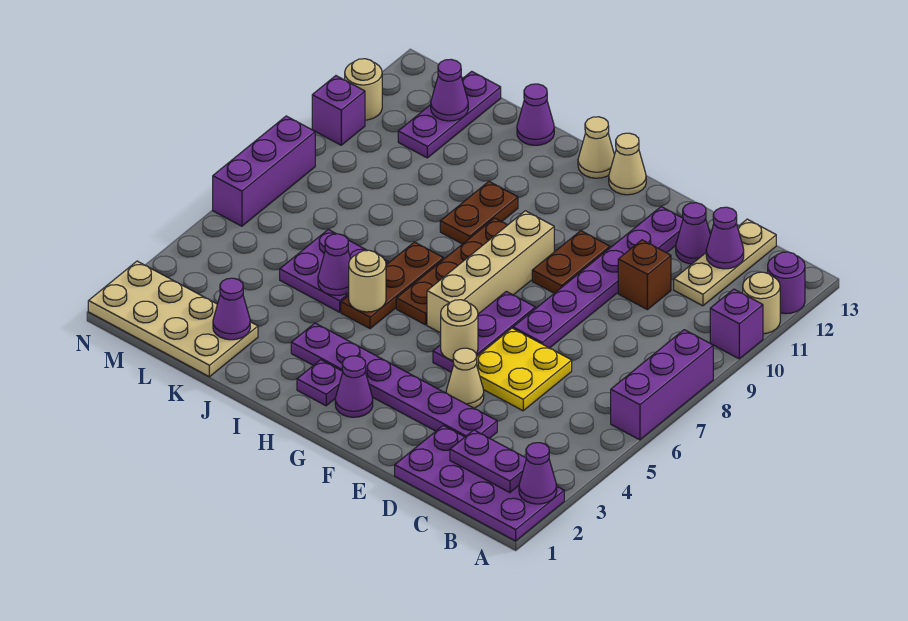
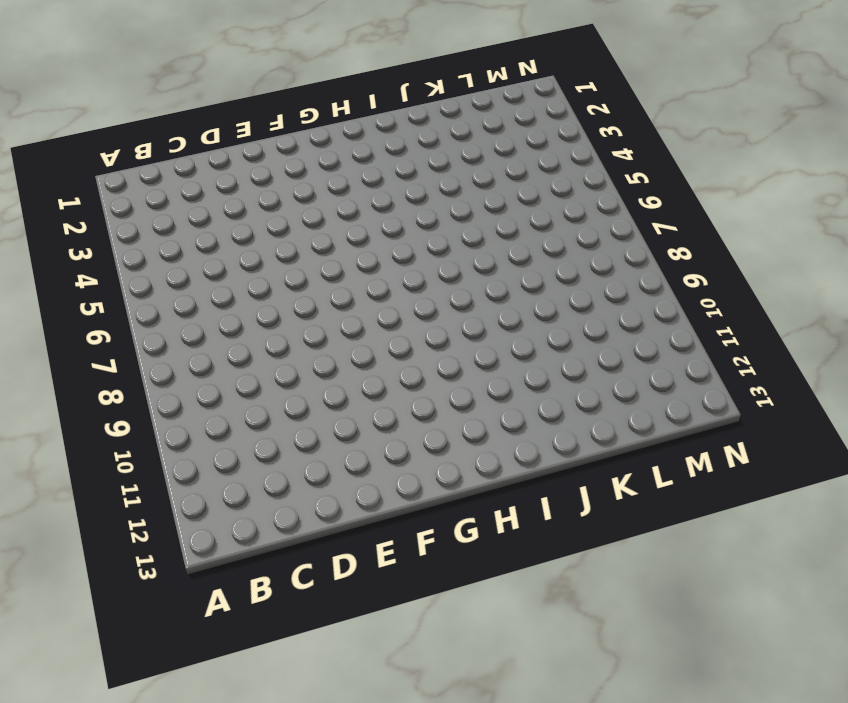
none -> purple plate A1:D2 level 1
none -> purple brick A6:A8 level 1
none -> purple brick A10 level 1
none -> tan round brick A11 level 1

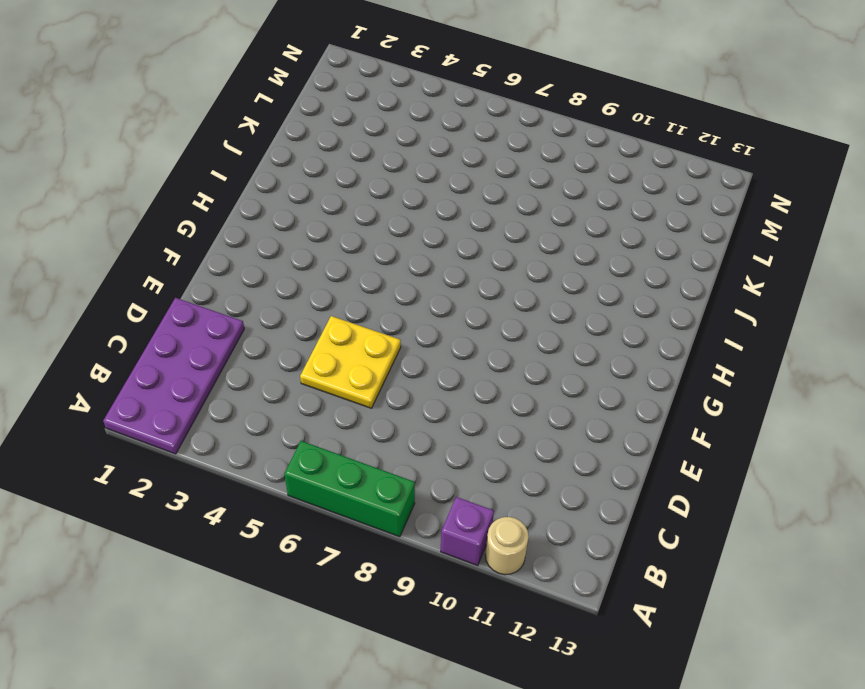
green brick A6:A8 level 1 -> purple brick A6:A8 level 1
none -> purple round brick A12 level 1
none -> tan plate C11:C13 level 1
none -> purple plate D3:I3 level 1
none -> brown brick D10 level 1

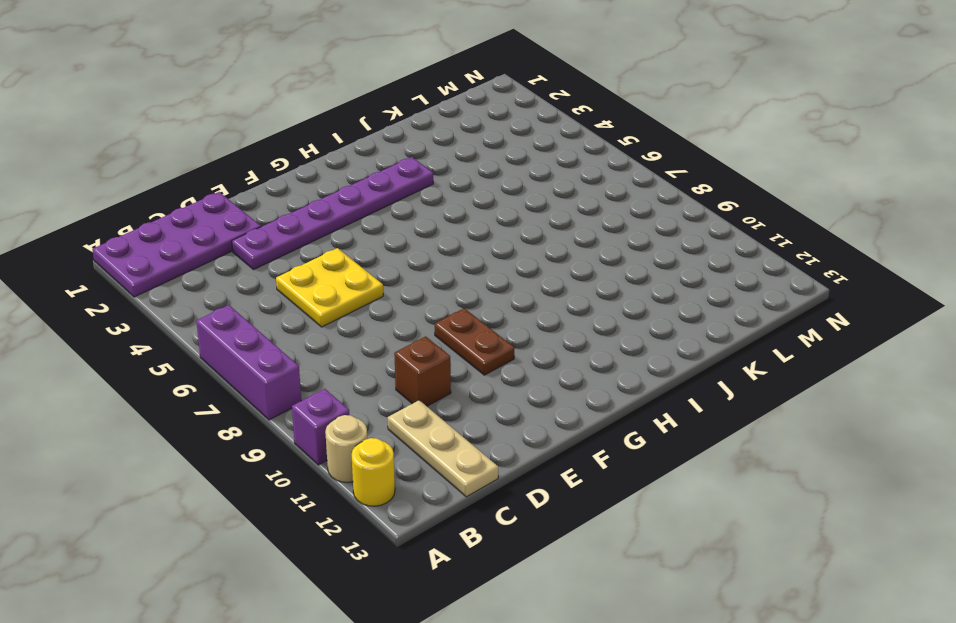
yellow round brick A12 level 1 -> purple round brick A12 level 1
none -> purple cone D12 level 1
none -> tan cone E4 level 1
none -> purple plate E7:E12 level 1
none -> purple plate F5:F7 level 1

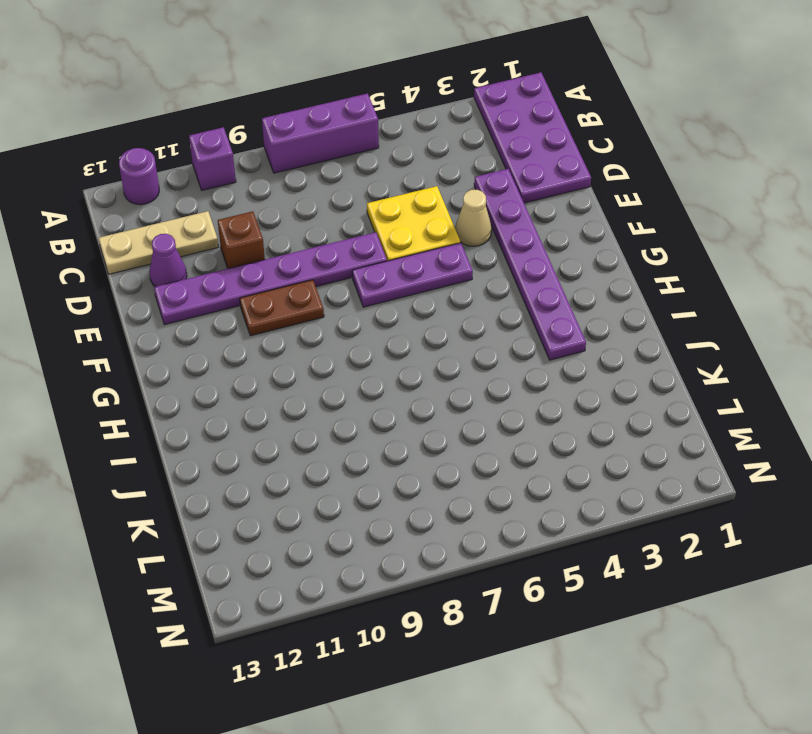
none -> tan round brick A11 level 1
none -> purple cone G2 level 1
none -> tan brick G6:G9 level 1
none -> tan cone G13 level 1

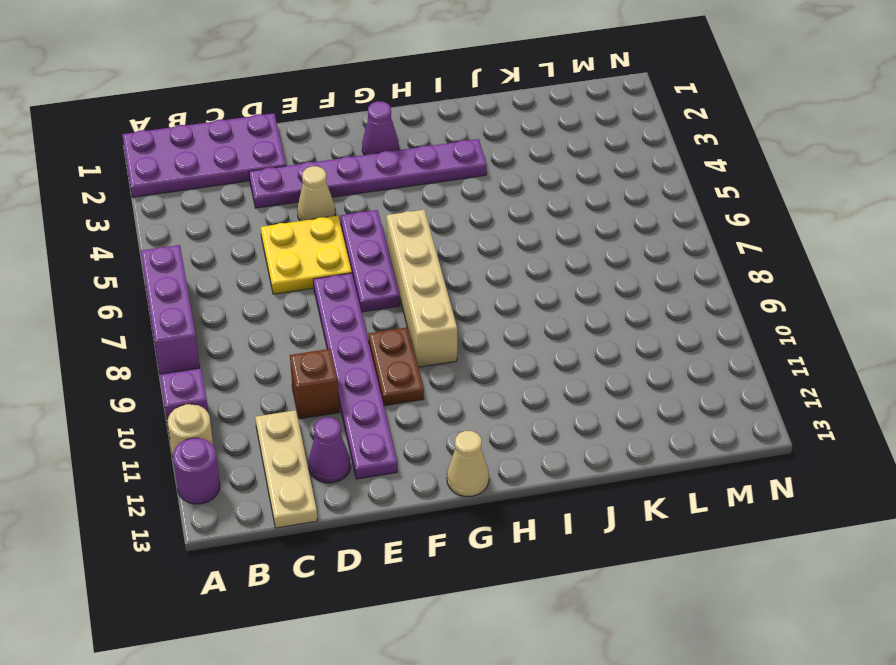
none -> purple plate H2 level 1
none -> brown plate H6:H9 level 1
none -> tan cone H13 level 1
none -> brown plate I5:I7 level 1

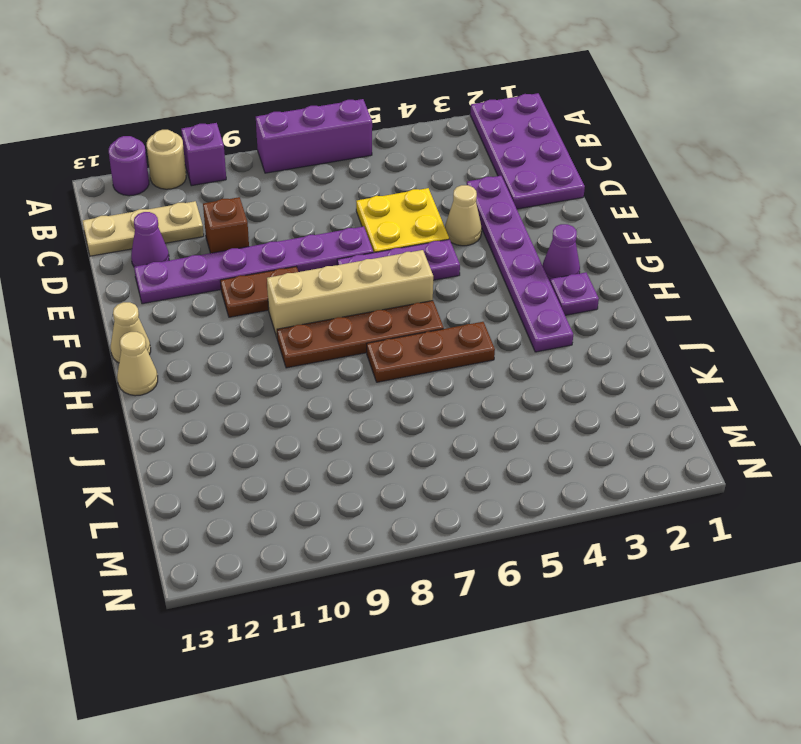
none -> brown plate I9:I10 level 1
none -> purple plate J5:K6 level 1
none -> purple cone J13 level 1
none -> tan plate K1:N2 level 1

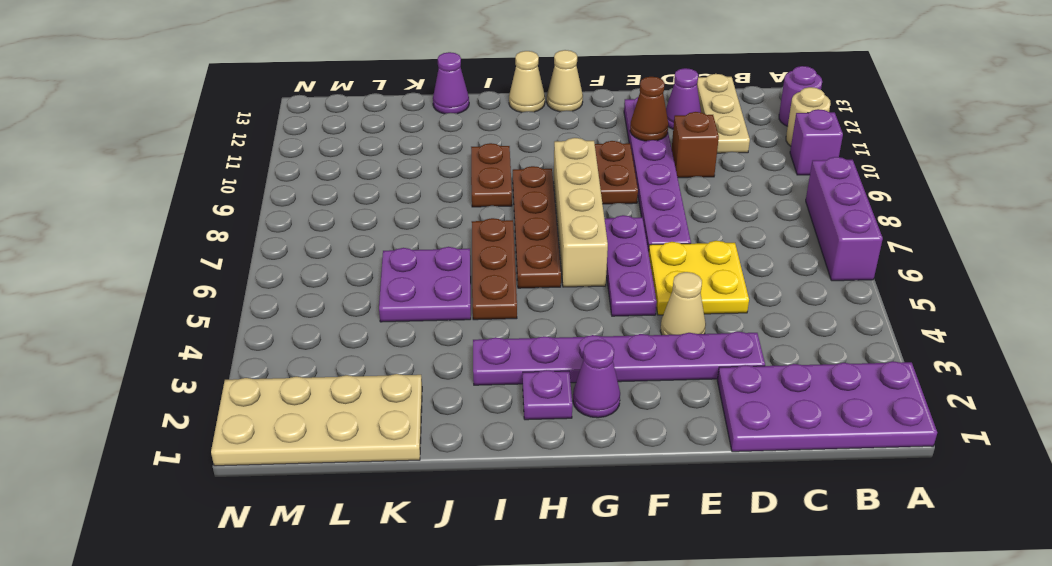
brown cone E11 level 2 -> none
none -> purple plate L11:L13 level 1
none -> purple brick N6:N8 level 1
none -> purple brick N10 level 1
none -> tan round brick N11 level 1

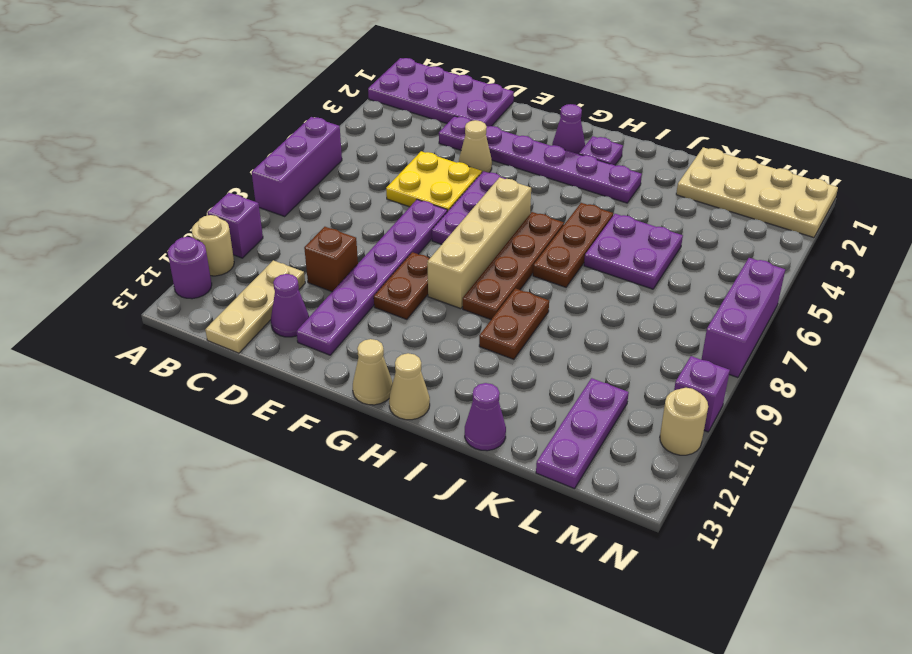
none -> purple cone A2 level 2
none -> purple plate B2:C2 level 2
none -> purple cone C12 level 2
none -> tan round brick F5 level 2

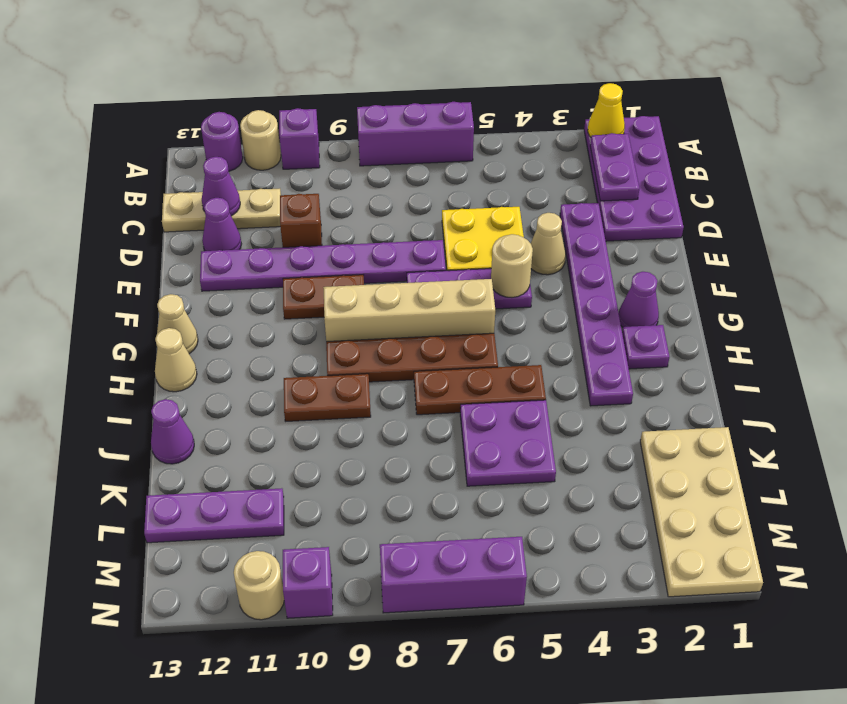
yellow cone A2 level 2 -> purple cone A2 level 2
none -> tan round brick I5 level 2
none -> purple cone J5 level 2
none -> purple cone K2 level 2
none -> purple cone L12 level 2

